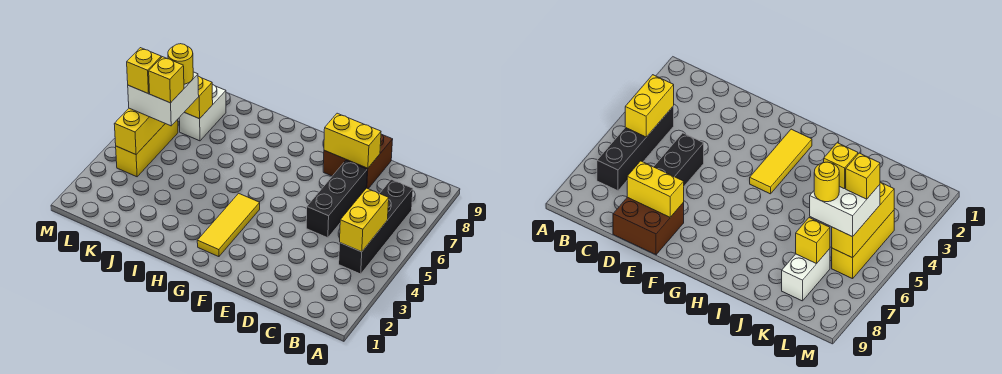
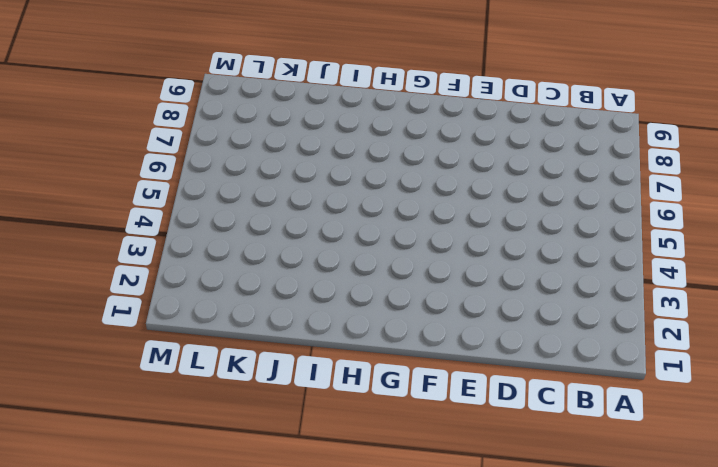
none -> black brick B4:B7 level 1
none -> black brick D5:D7 level 1
none -> brown brick D8:E9 level 1

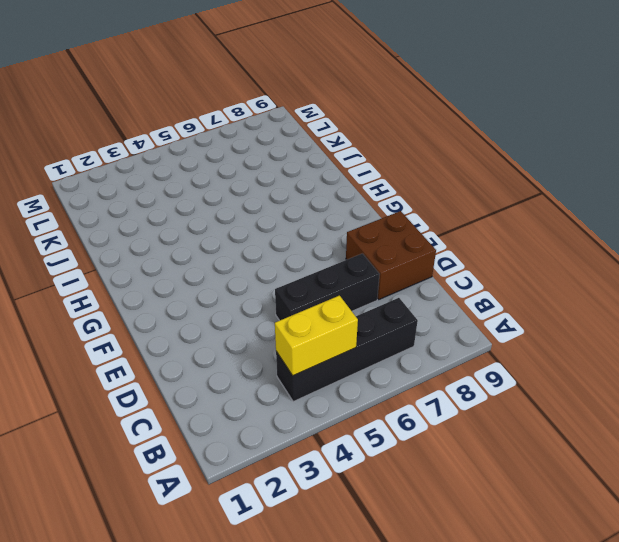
none -> yellow tile G2:G4 level 1
none -> white brick K7:K8 level 1
none -> yellow brick L4:L6 level 1

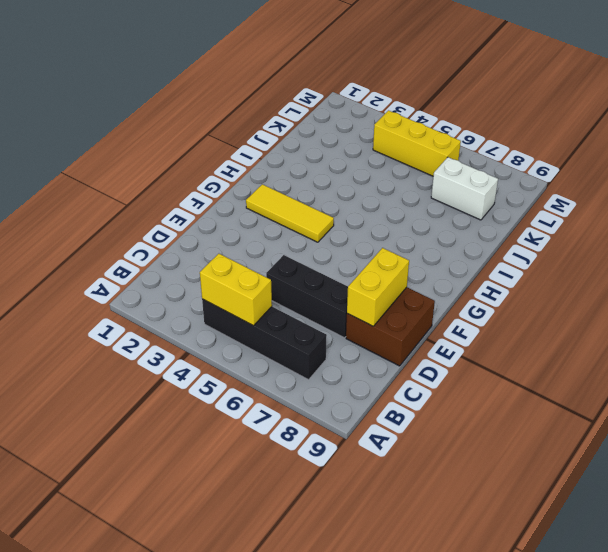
none -> yellow brick K7 level 2
none -> yellow brick L4:L6 level 2
none -> white brick K5:L6 level 3

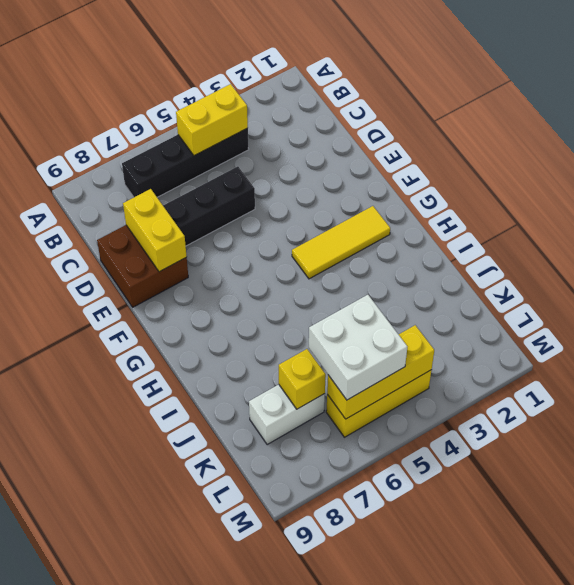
none -> yellow brick K5 level 4
none -> yellow round brick K6 level 4
none -> yellow brick L5 level 4

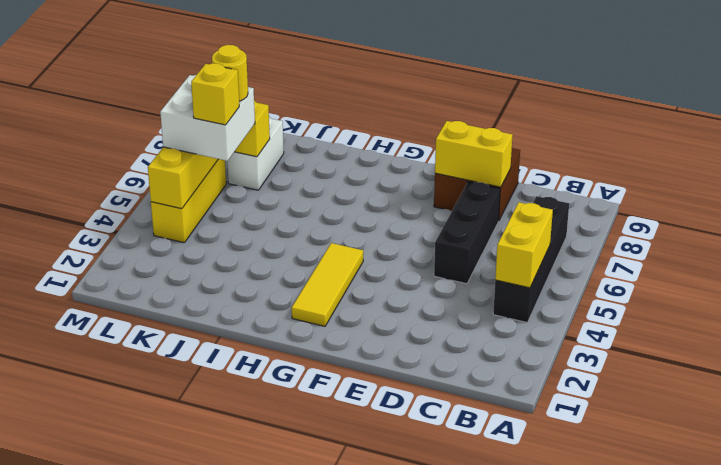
none -> yellow brick L5 level 4

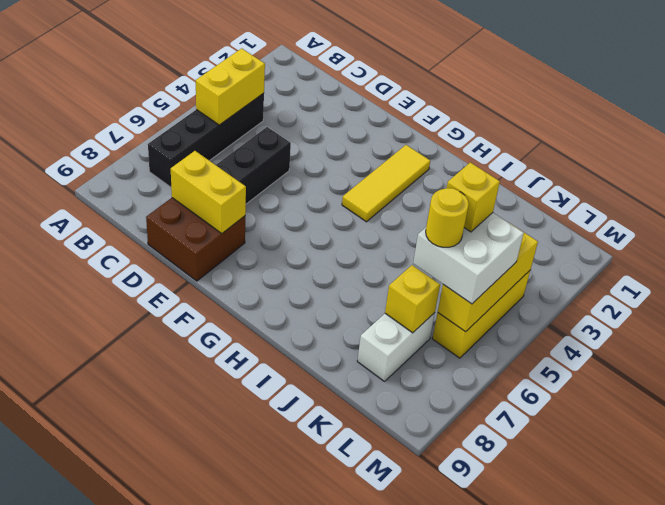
none -> yellow brick L5 level 4

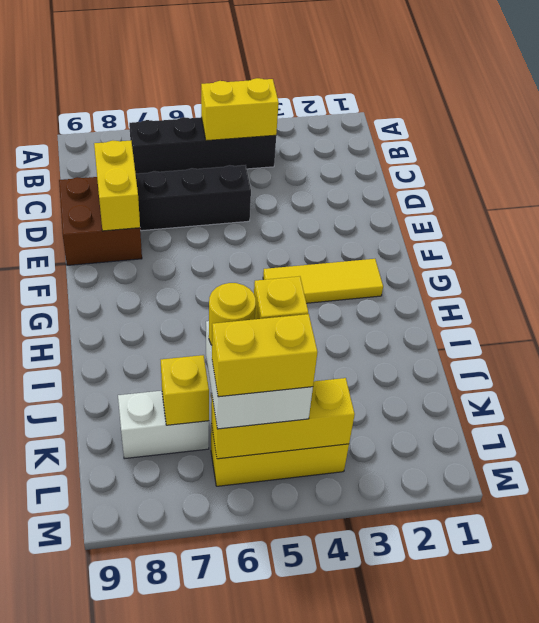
yellow brick L5:L6 level 4 -> yellow brick L5 level 4

